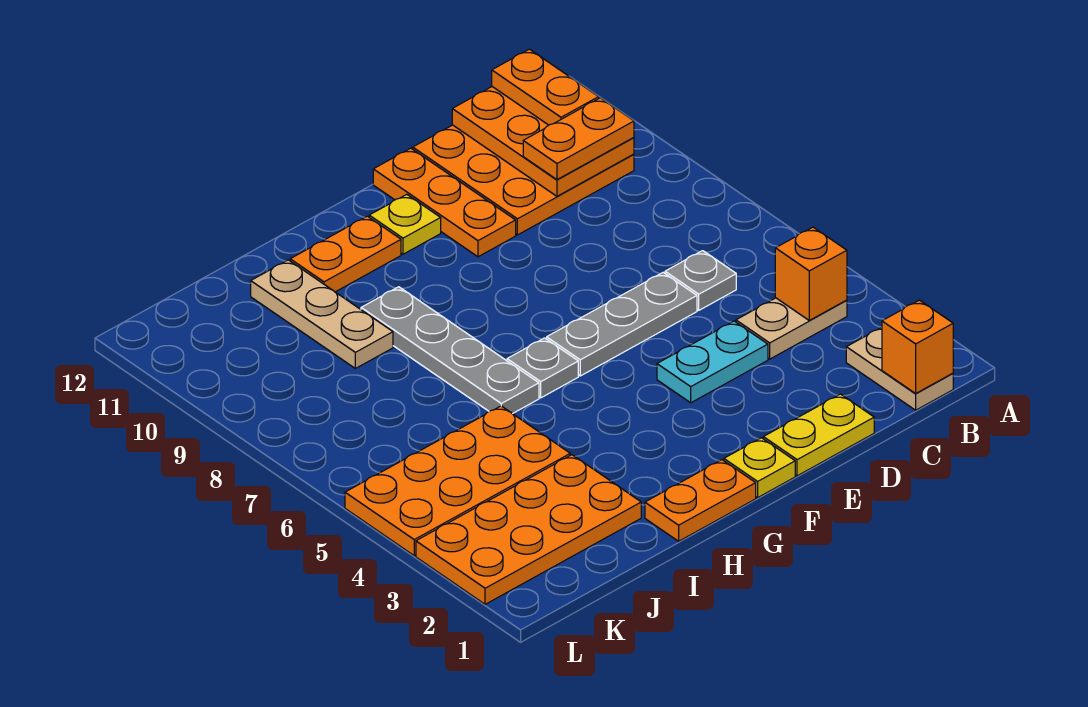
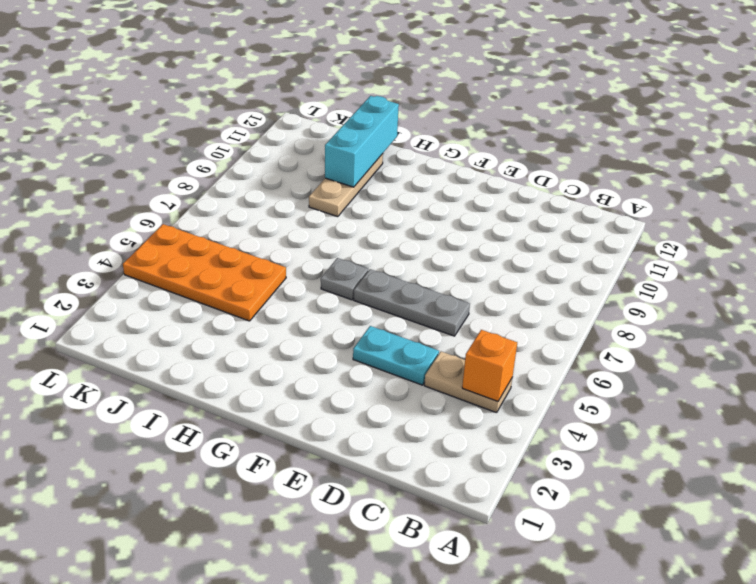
cyan brick I10:I12 level 2 -> none
none -> tan plate B1:B2 level 1
none -> orange plate B10:D12 level 1
none -> grey plate C6 level 1

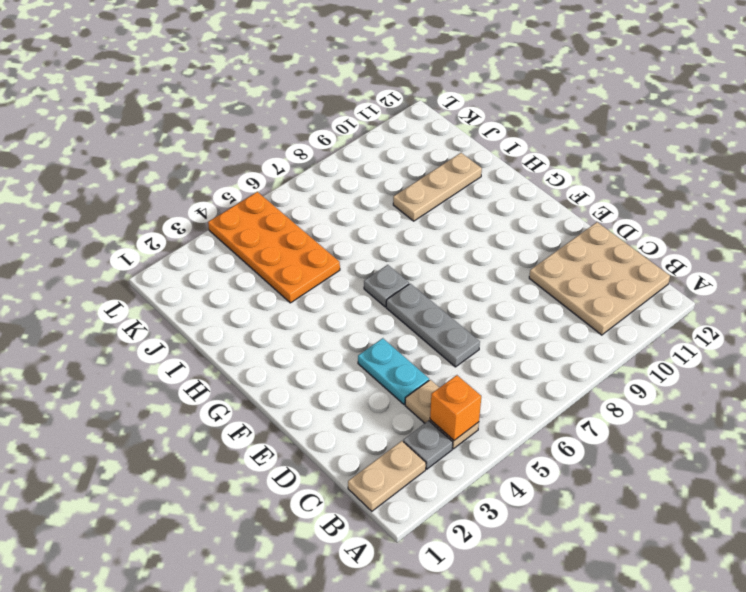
grey plate B3 level 1 -> grey plate C6 level 1
tan plate B10:D12 level 1 -> orange plate B10:D12 level 1
none -> yellow plate D1:E1 level 1
none -> orange plate E10:E12 level 1
none -> yellow plate F1 level 1

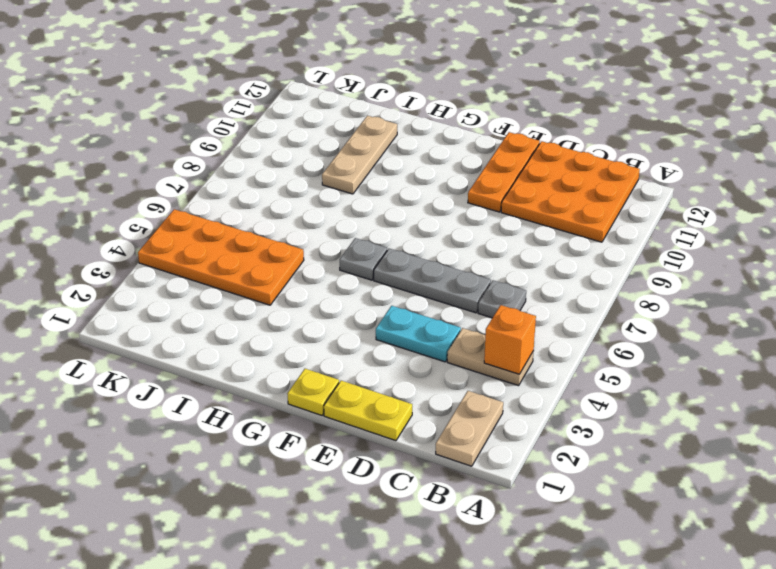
none -> yellow plate F11 level 1
none -> orange plate G1:H1 level 1
none -> orange plate G11:H11 level 1

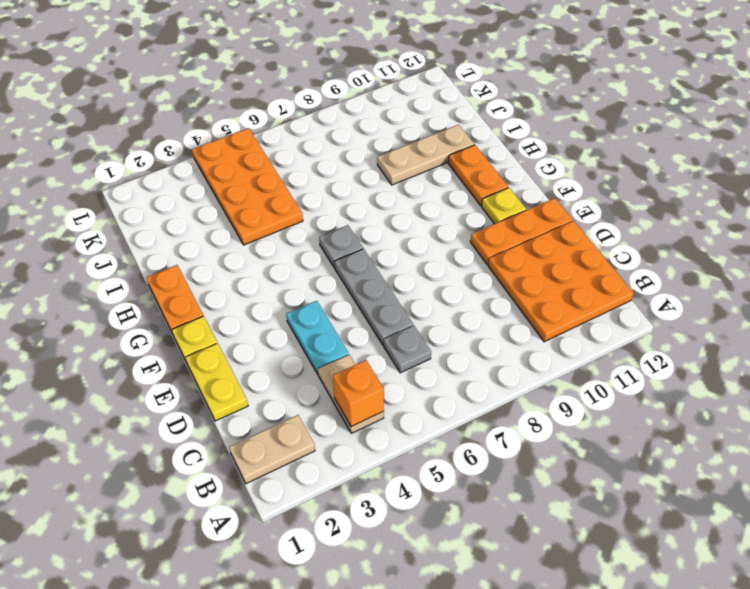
none -> grey plate H6:H9 level 1
none -> orange plate I2:L3 level 1
none -> orange brick B1 level 2

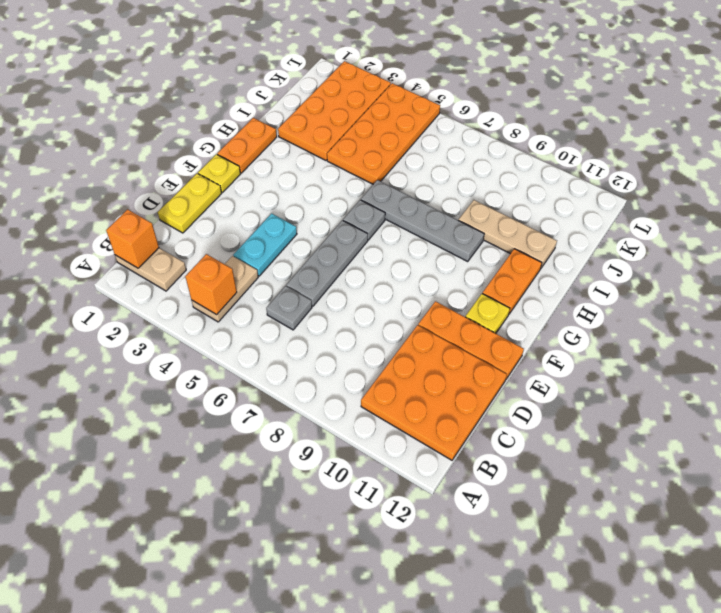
none -> orange plate B10:C12 level 2
none -> orange plate B10:C10 level 3
none -> orange plate B11:B12 level 3

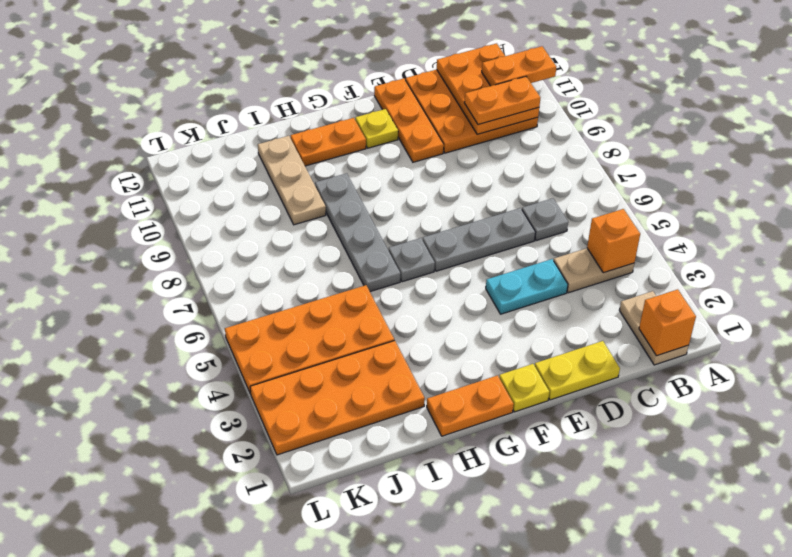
orange plate A11:B11 level 3 -> orange plate B11:B12 level 3

